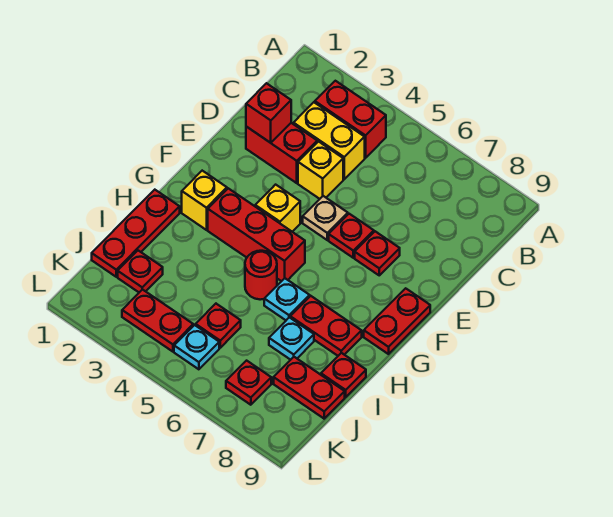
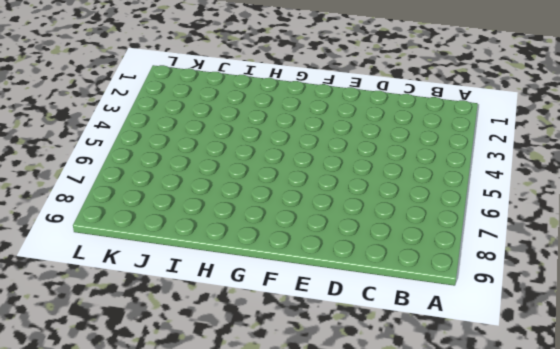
none -> red brick B3:B4 level 1
none -> yellow brick C3:C4 level 1
none -> red brick D2:D3 level 1

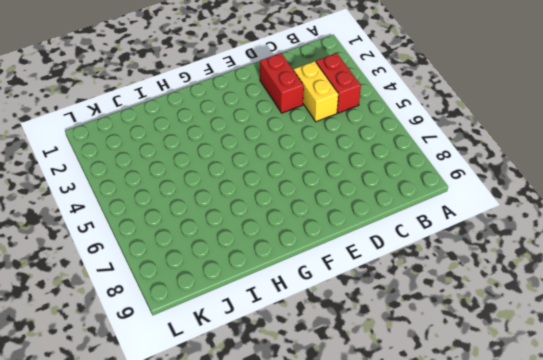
none -> yellow brick D4 level 1
none -> tan plate E5 level 1
none -> red plate E6 level 1

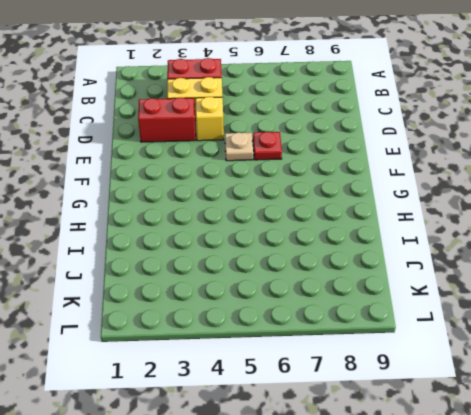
none -> red plate E7 level 1
none -> yellow brick F4 level 1
none -> red plate F9:G9 level 1

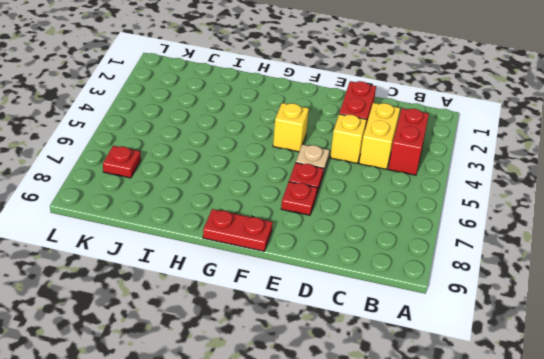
none -> yellow brick G2 level 1
none -> red brick G3:G5 level 1
none -> red plate H1:J1 level 1

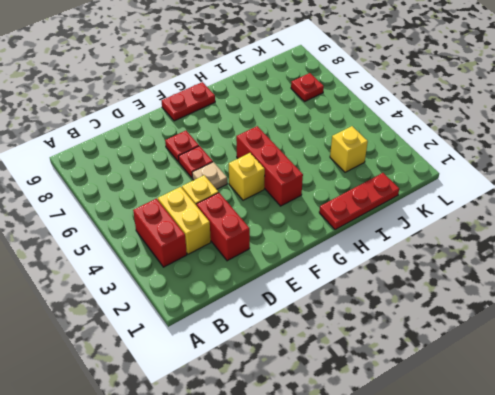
yellow brick J3 level 1 -> yellow brick G2 level 1
none -> red round brick H5 level 1
none -> cyan plate H6 level 1
none -> red plate H7:H8 level 1

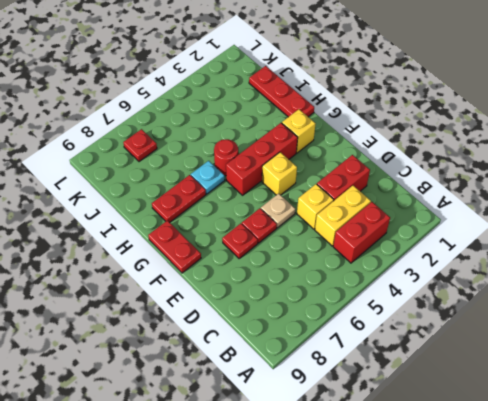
none -> cyan plate I7 level 1
none -> red plate I9 level 1
none -> red plate J2 level 1

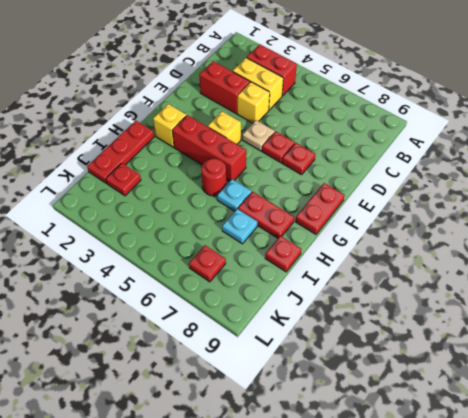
none -> red plate J5 level 1
none -> red plate J8:J9 level 1
none -> red plate K3:K4 level 1

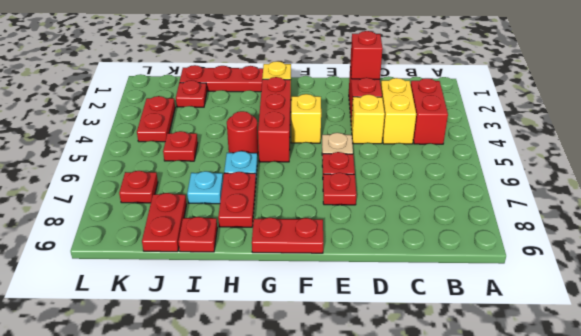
none -> cyan plate K5 level 1

